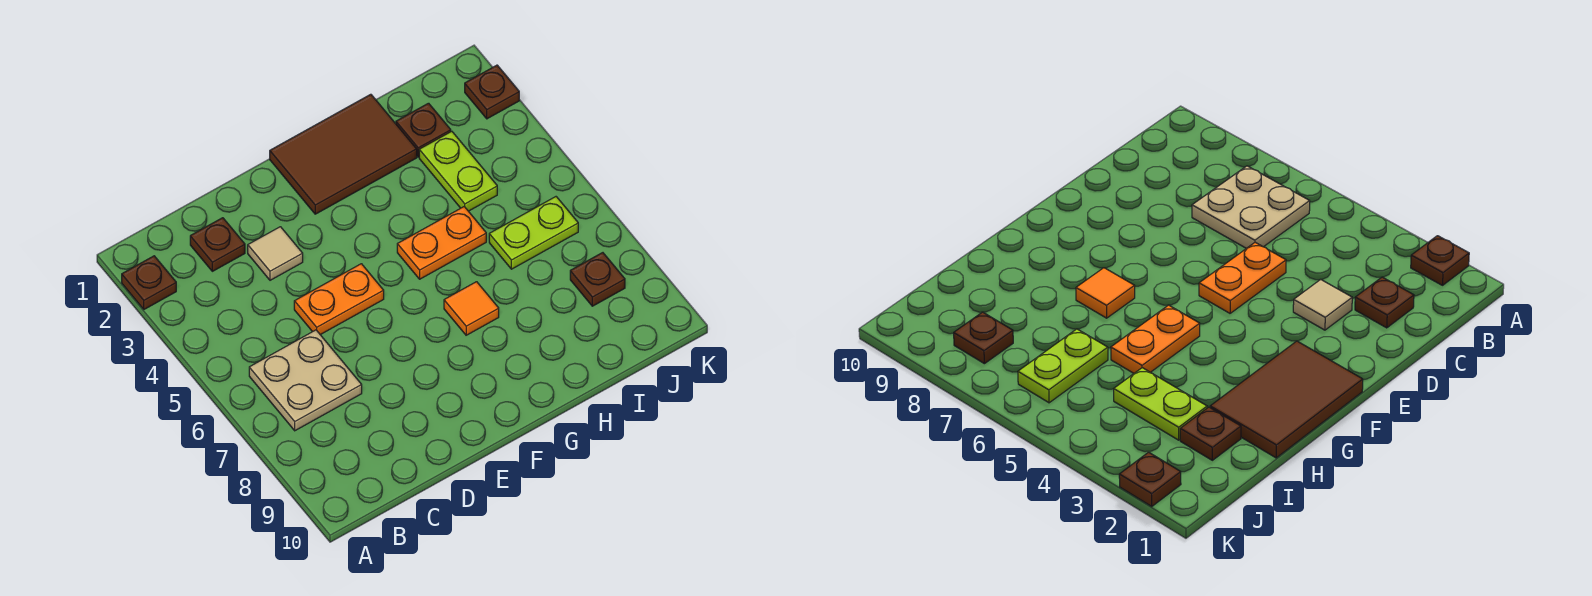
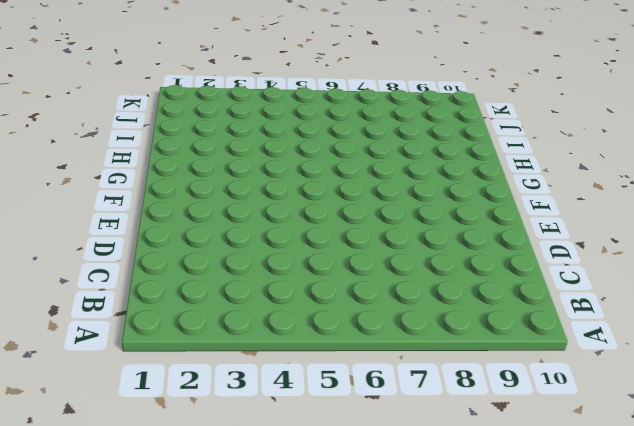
none -> brown plate A2 level 1
none -> tan plate B6:C7 level 1
none -> brown plate C2 level 1

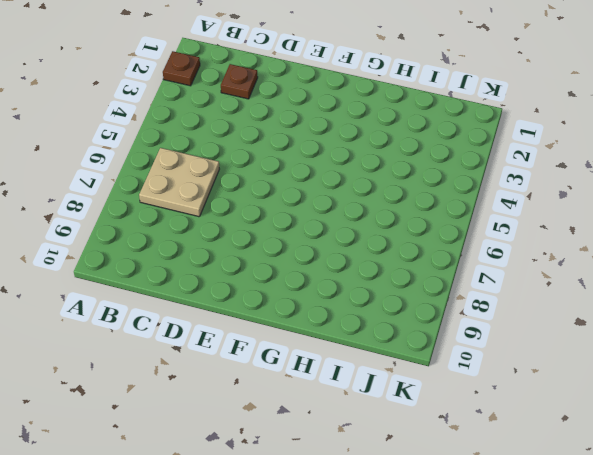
none -> tan tile D3 level 1
none -> orange plate D5:E5 level 1
none -> brown tile F1:H2 level 1

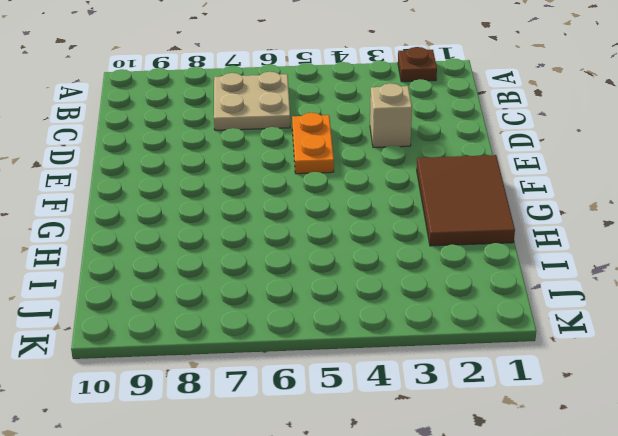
tan brick D3 level 1 -> tan tile D3 level 1
none -> brown plate C2 level 1
none -> orange plate G5:H5 level 1
none -> orange tile G7 level 1

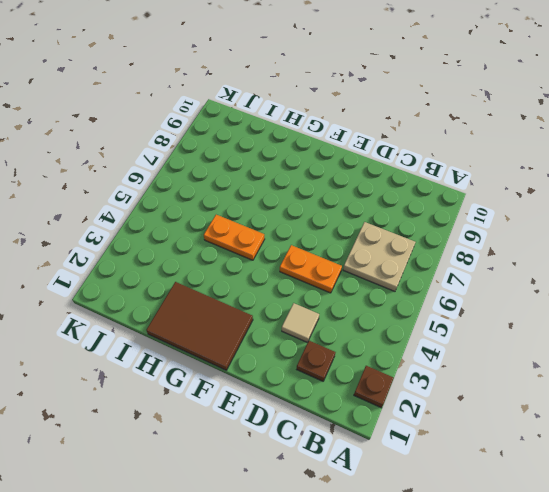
none -> orange tile G7 level 1
none -> brown plate I2 level 1
none -> lime plate I3:I4 level 1

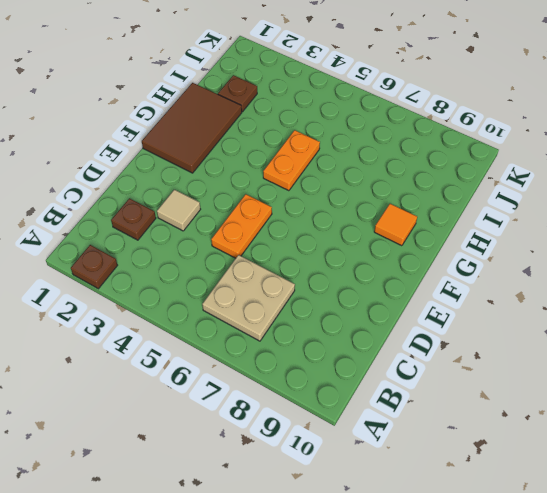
orange tile G9 level 1 -> orange tile G7 level 1
none -> lime plate I3:I4 level 1
none -> lime plate I6:J6 level 1
none -> brown plate J8 level 1

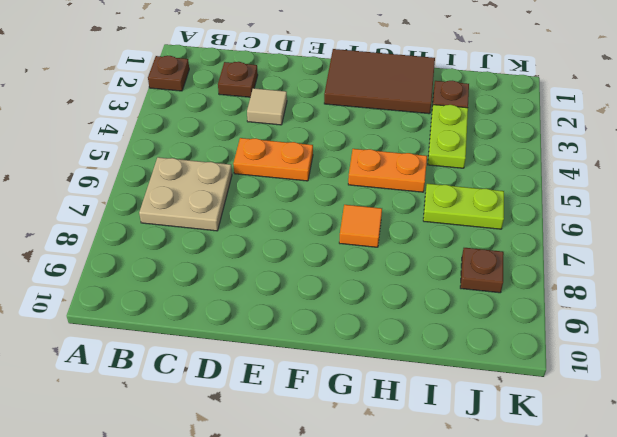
none -> brown plate K2 level 1

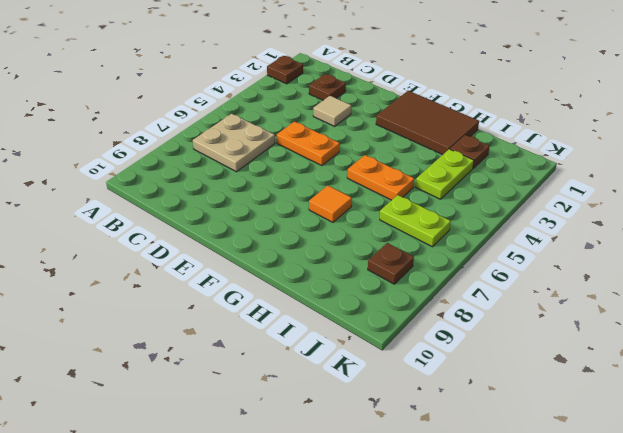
none -> brown plate K2 level 1

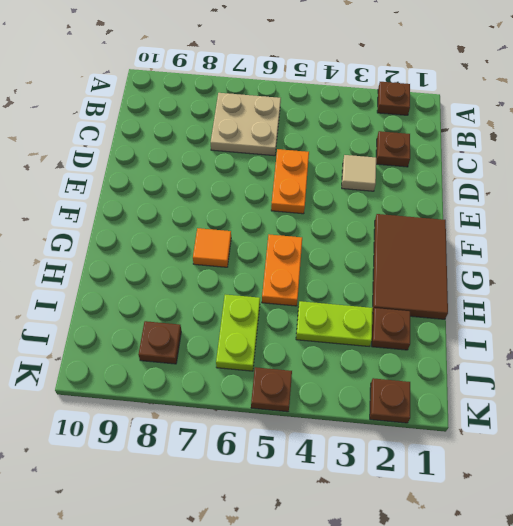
brown plate K5 level 1 -> none

